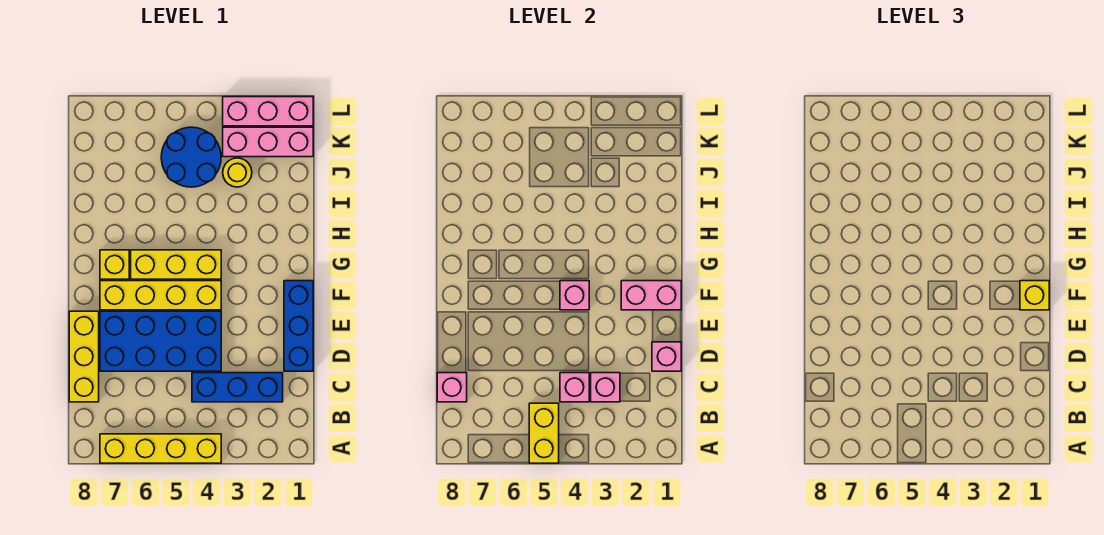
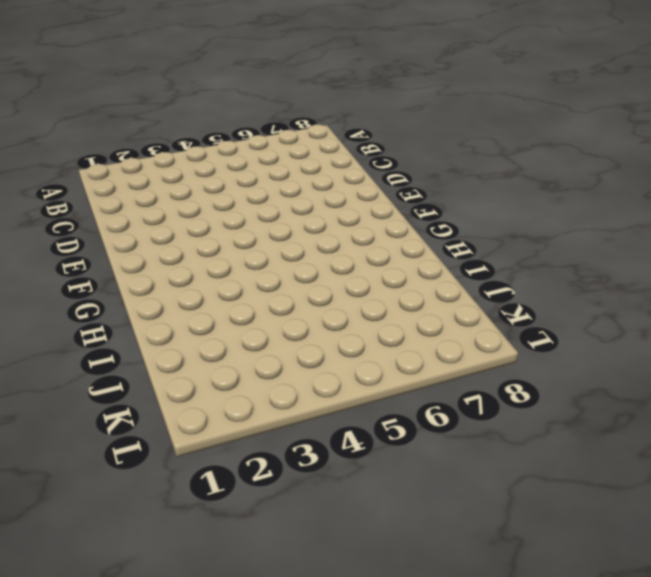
none -> yellow brick A4:A7 level 1
none -> blue brick C2:C4 level 1
none -> yellow brick C8:E8 level 1

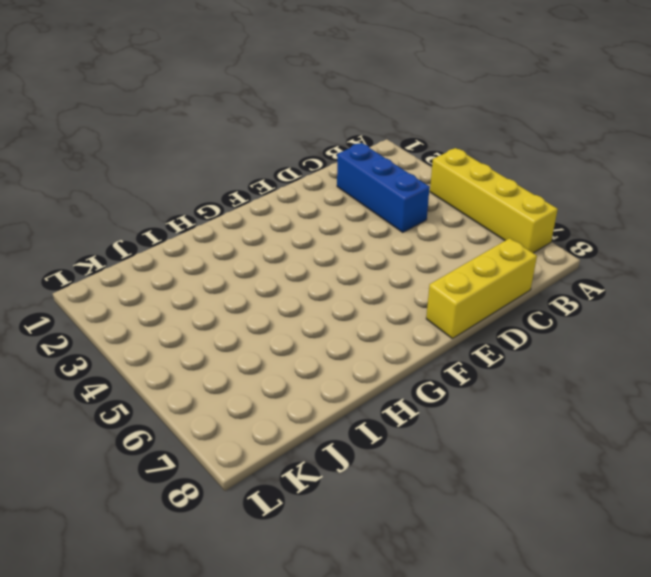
none -> blue brick D1:F1 level 1
none -> blue brick D4:E7 level 1
none -> yellow brick F4:F7 level 1

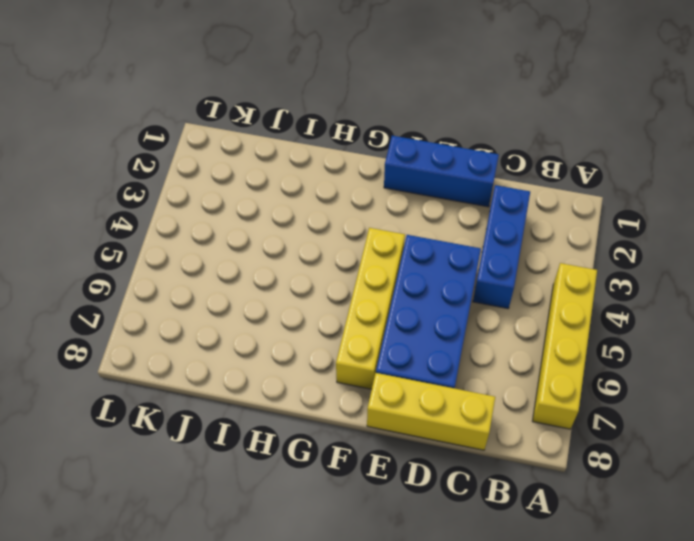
none -> yellow brick G4:G6 level 1
none -> yellow brick G7 level 1
none -> yellow round brick J3 level 1

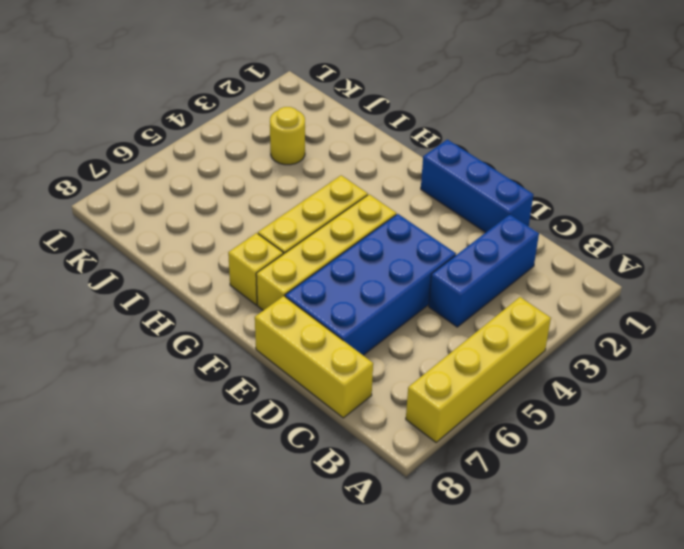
none -> blue round brick J4:K5 level 1
none -> pink brick K1:K3 level 1
none -> pink brick L1:L3 level 1

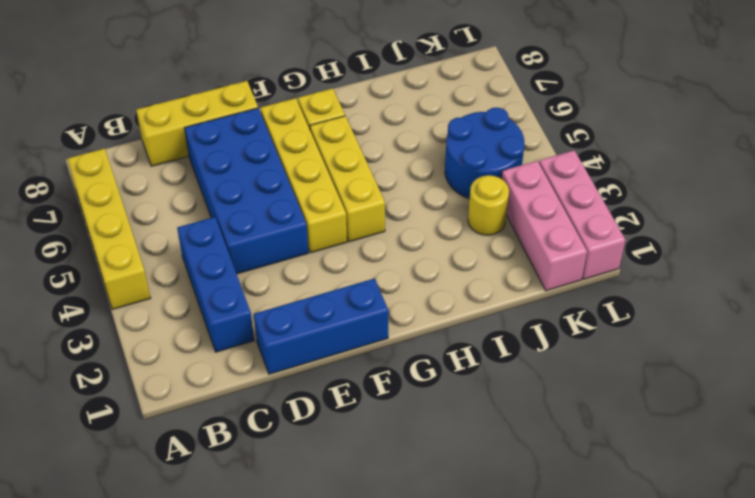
none -> yellow brick A5:B5 level 2
none -> pink brick C3 level 2
none -> pink brick C4 level 2

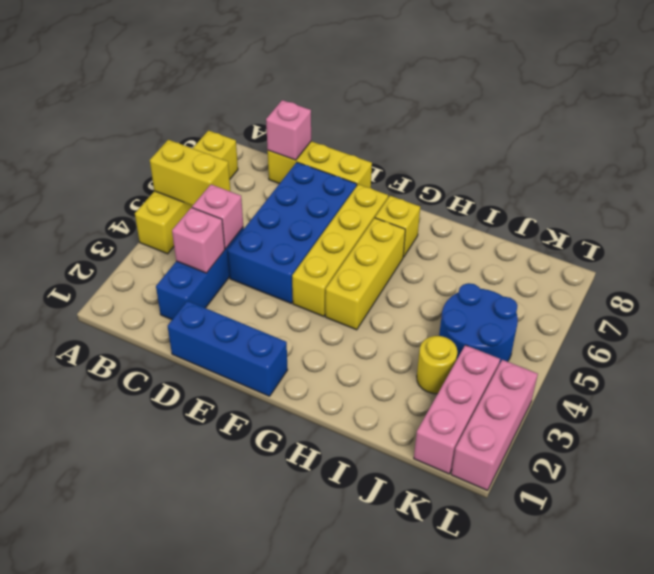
none -> pink brick D1 level 2
none -> pink brick F1:F2 level 2
none -> pink brick F4 level 2

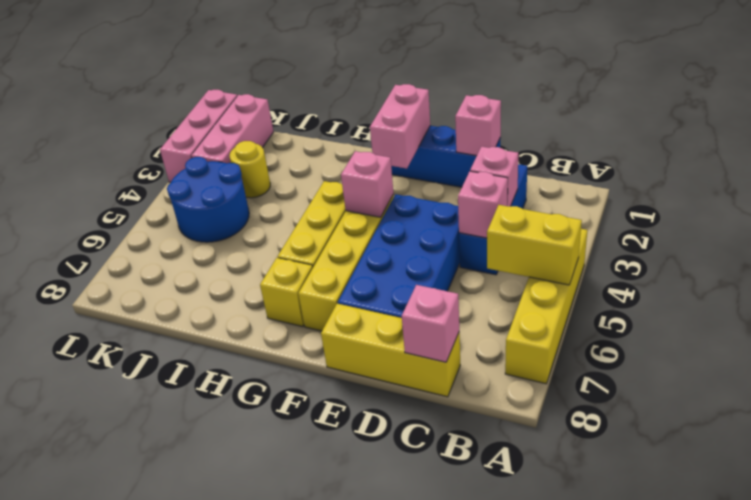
none -> yellow brick F1 level 3

